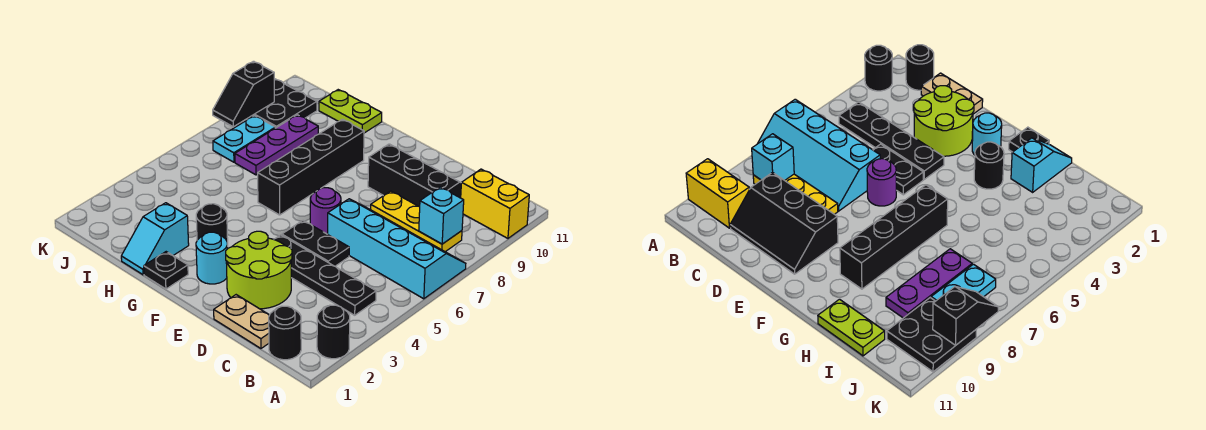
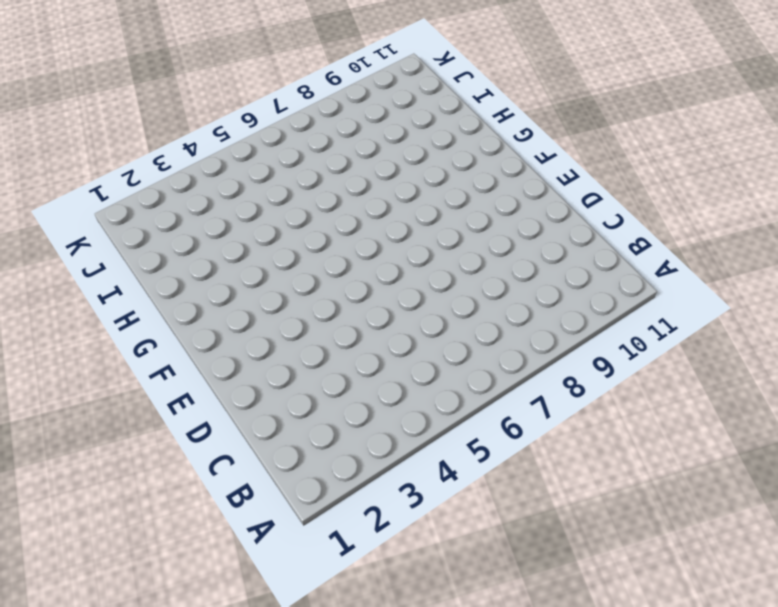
none -> black round brick A2 level 1
none -> cyan slope A6:D7 level 1 top 6
none -> yellow brick A10:B10 level 1

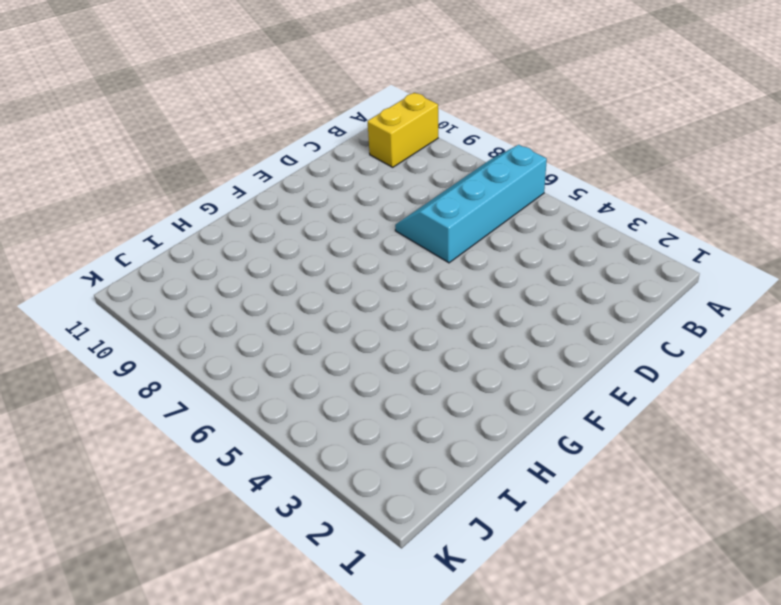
none -> black round brick A2 level 1
none -> black round brick B1 level 1
none -> black plate B4:E4 level 1

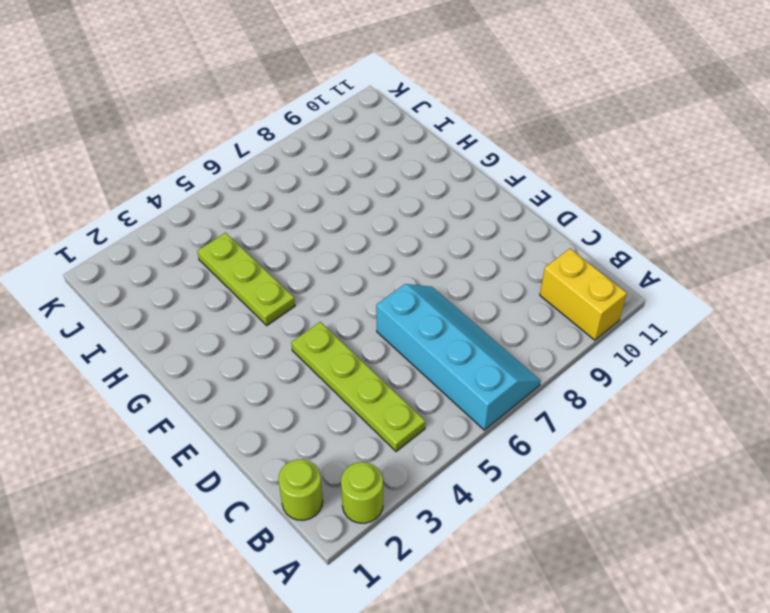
lime round brick A2 level 1 -> black round brick A2 level 1
lime round brick B1 level 1 -> black round brick B1 level 1
lime plate B4:E4 level 1 -> black plate B4:E4 level 1
lime plate G4:I4 level 1 -> none
none -> yellow plate B8:D8 level 1
none -> tan plate C1:D1 level 1
none -> black slope C9:E10 level 1 top 9

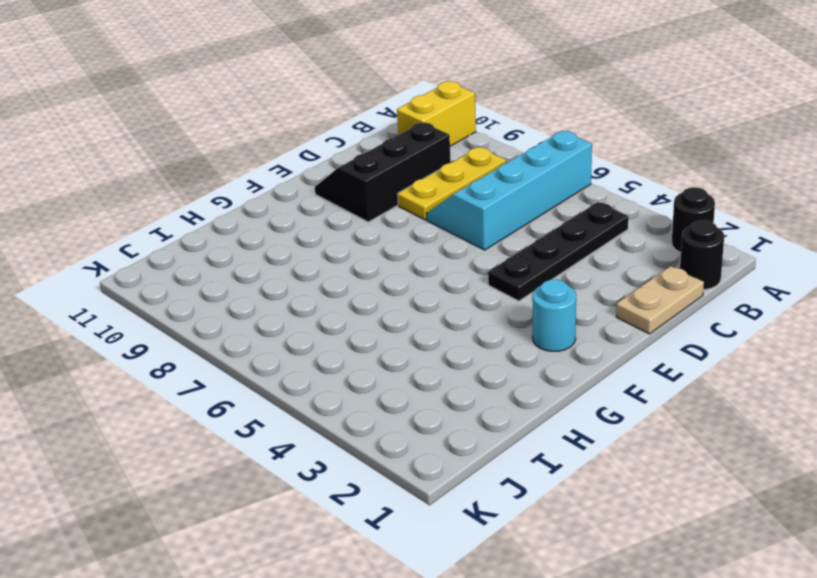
none -> lime round brick D2:E3 level 1
none -> black plate D5:E5 level 1
none -> purple round brick E6 level 1

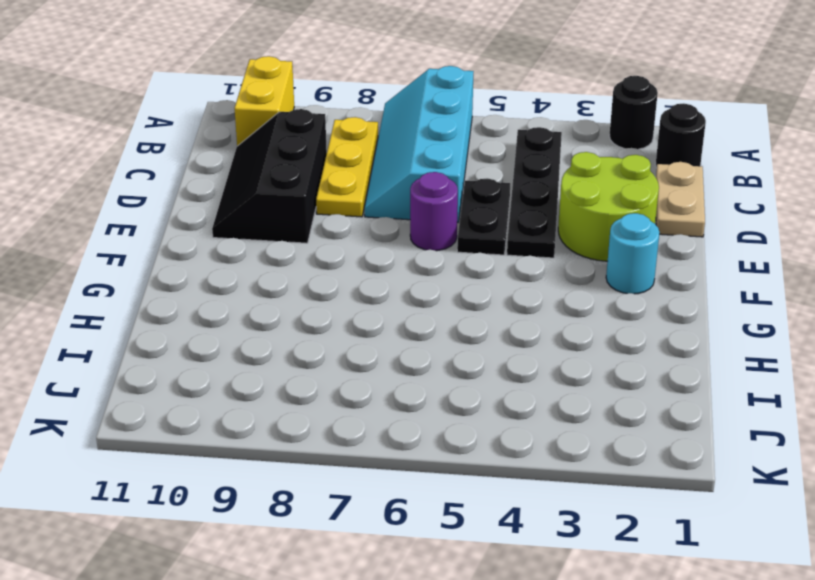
none -> black plate G1 level 1
none -> black round brick G3 level 1
none -> black brick G6:G9 level 1

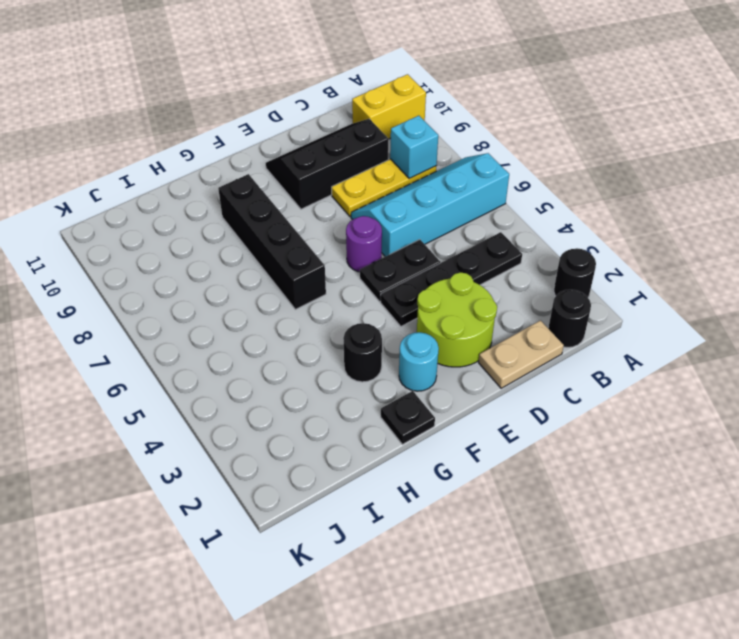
none -> cyan slope H1:H2 level 1 top 2
none -> lime plate H11:I11 level 1
none -> purple plate I7:I9 level 1

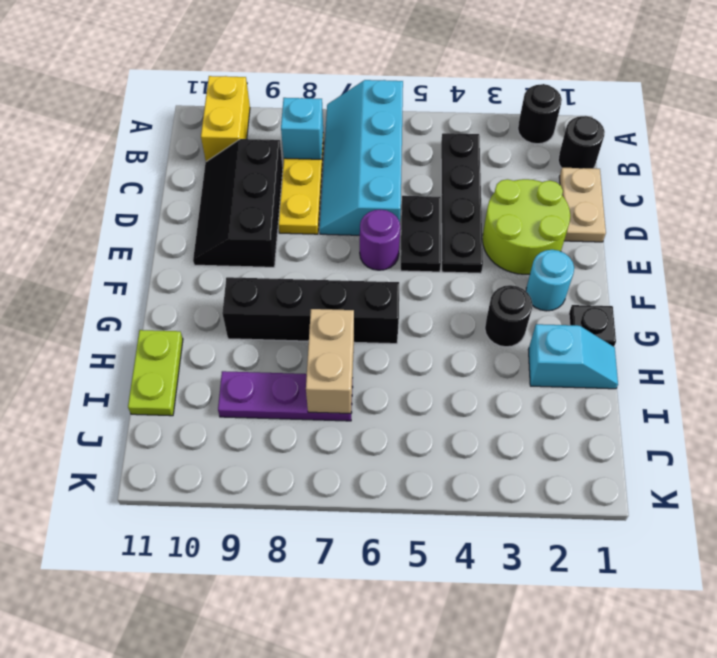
tan brick H7:I7 level 2 -> none
none -> cyan plate J7:J8 level 1
none -> black plate J9:K10 level 1
none -> black slope K8:K9 level 2 top 9

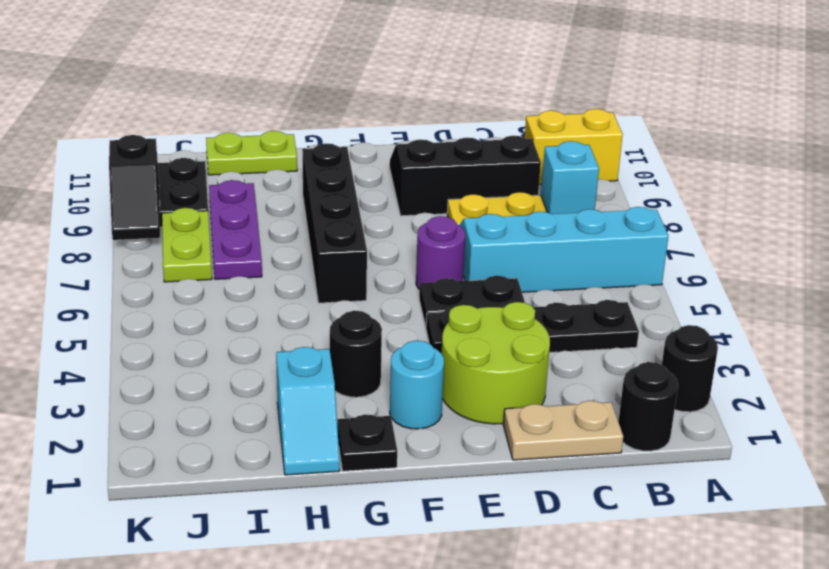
lime plate J7:J8 level 1 -> cyan plate J7:J8 level 1

